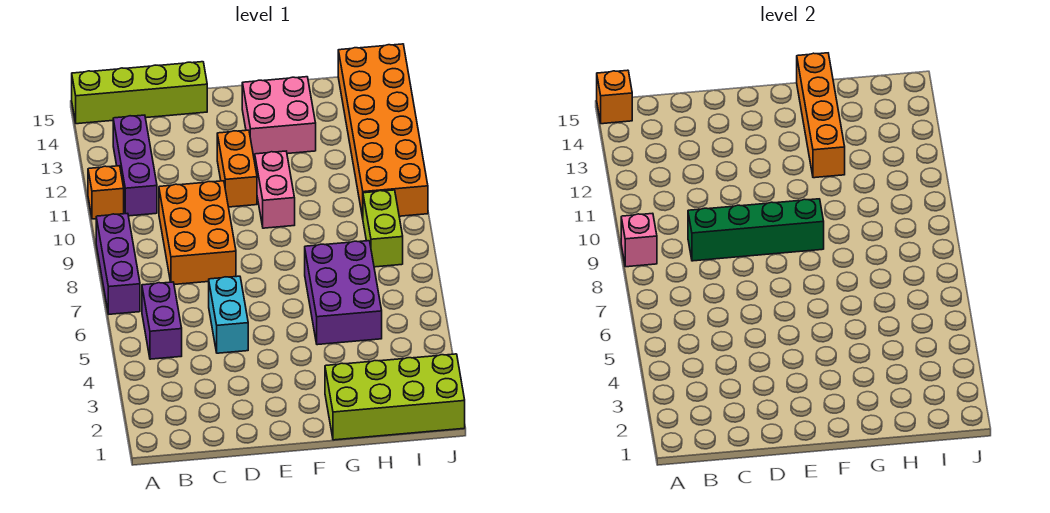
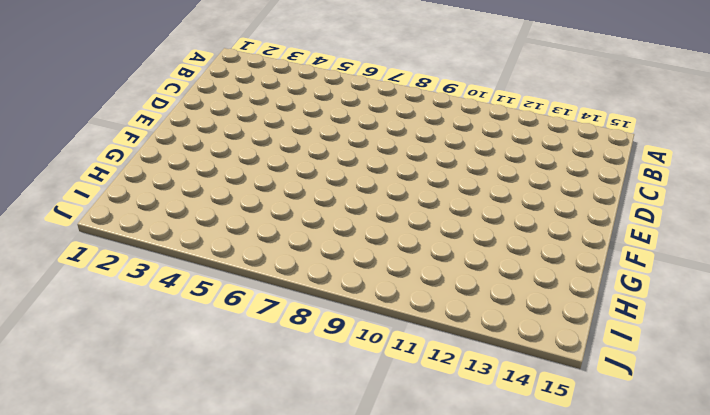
none -> purple brick A7:A9 level 1
none -> orange brick A11 level 1
none -> lime brick A15:D15 level 1

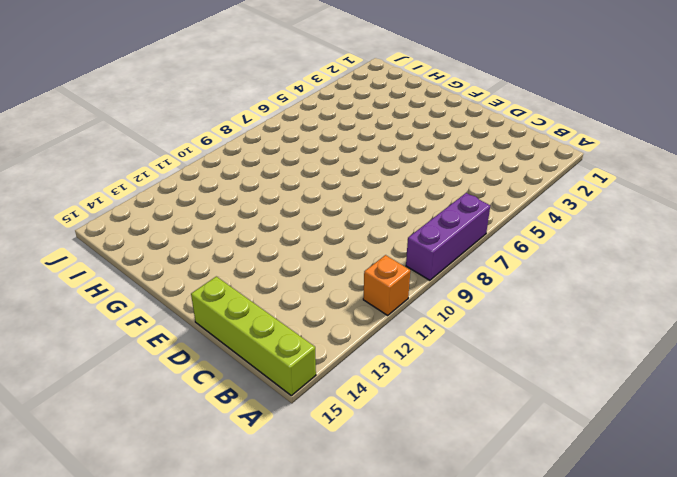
none -> purple brick B5:B6 level 1
none -> purple brick B11:B13 level 1
none -> orange brick C8:D10 level 1

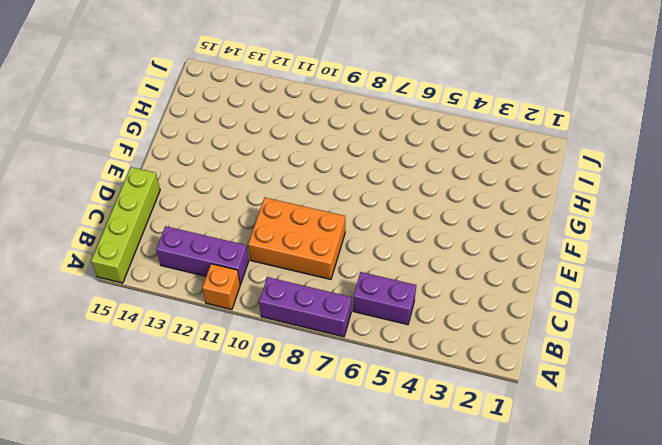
none -> cyan brick D5:D6 level 1
none -> orange brick E11:E12 level 1
none -> pink brick F10:F11 level 1

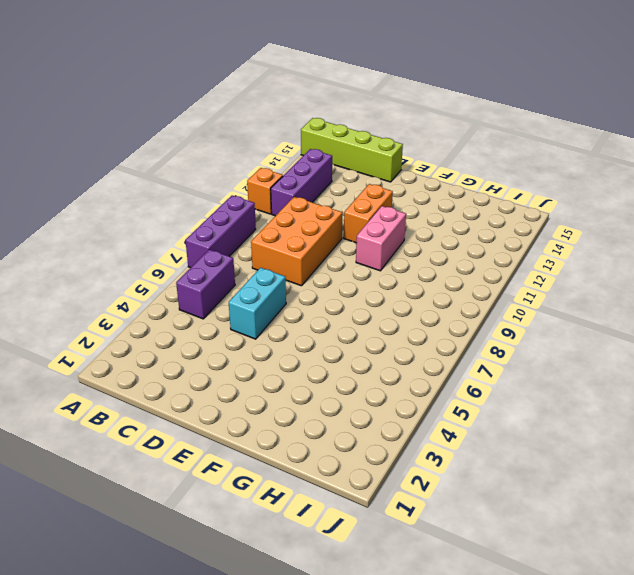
none -> pink brick F13:G14 level 1
none -> lime brick G1:J2 level 1
none -> purple brick G5:H7 level 1

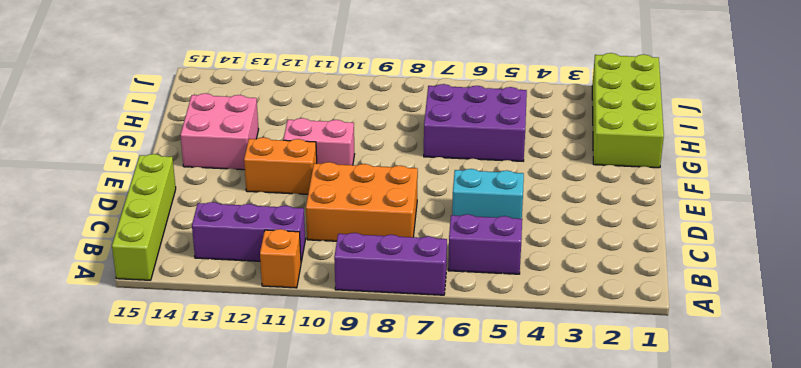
none -> lime brick I8:I9 level 1
none -> orange brick I10:J15 level 1
none -> pink brick A9 level 2

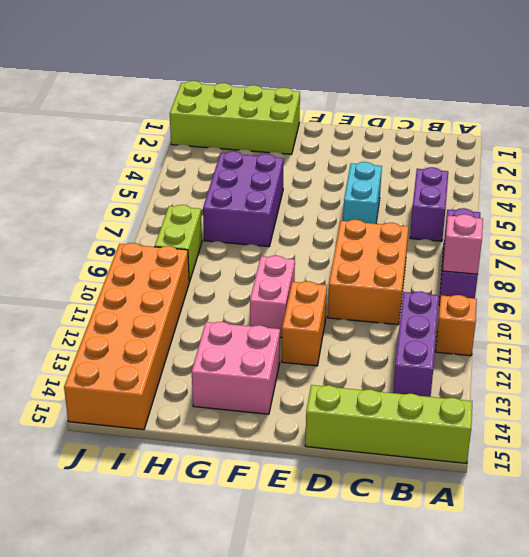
none -> orange brick A15 level 2
none -> green brick C9:F9 level 2
none -> orange brick G12:G15 level 2

